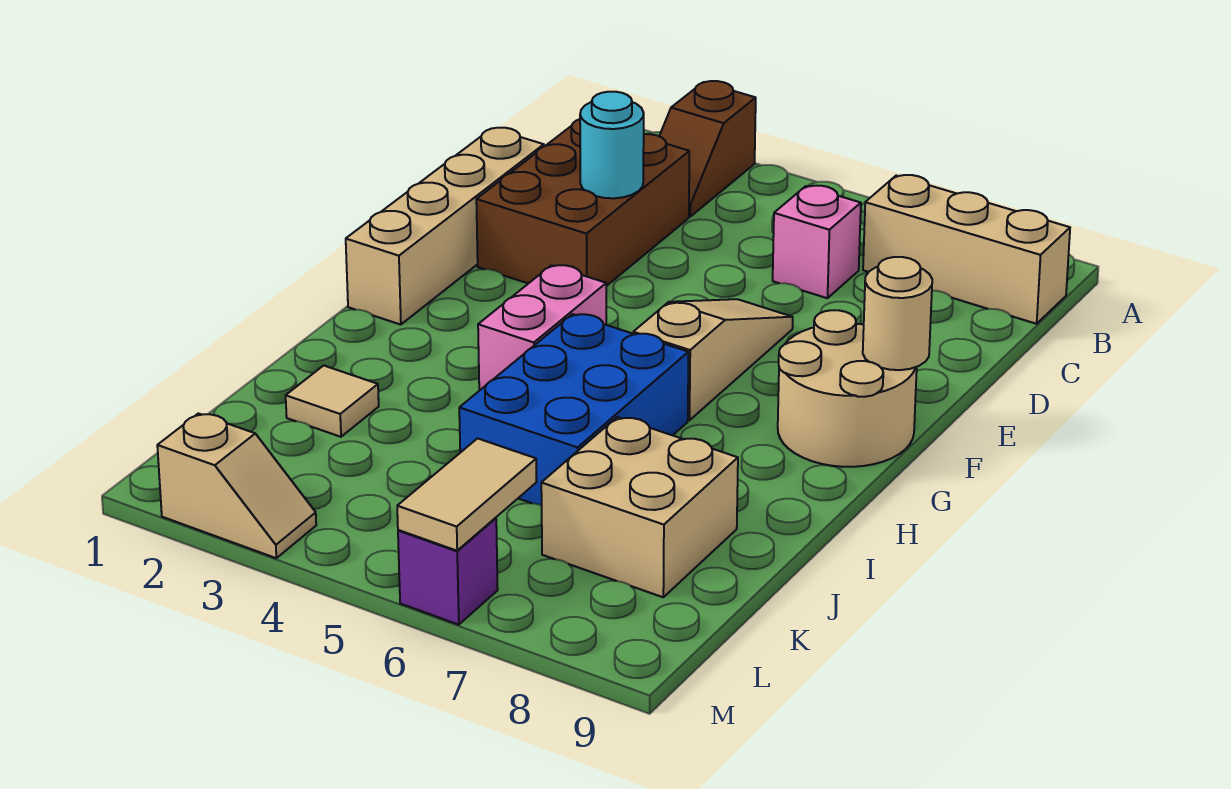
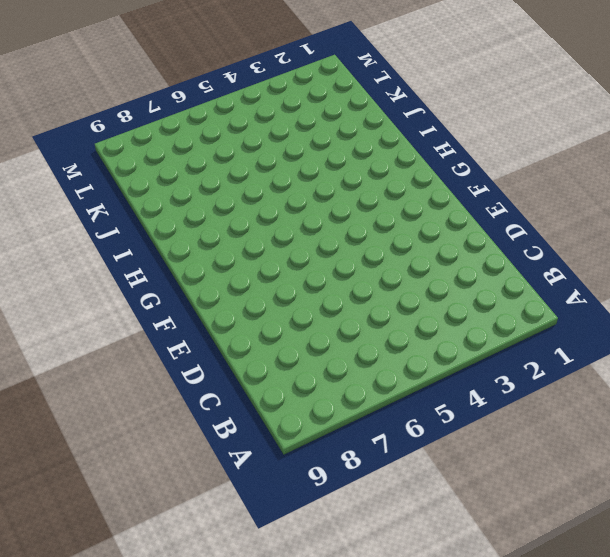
none -> brown slope A3:B3 level 1 top A
none -> tan brick B7:B9 level 1
none -> brown brick C2:E3 level 1

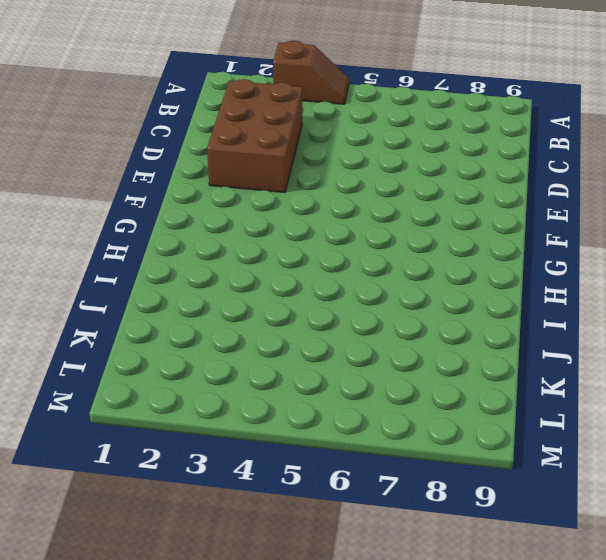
brown slope A3:A4 level 1 top 3 -> brown slope A3:B3 level 1 top A
none -> tan brick B7:B9 level 1
none -> pink brick C6 level 1
none -> tan brick D1:G1 level 1

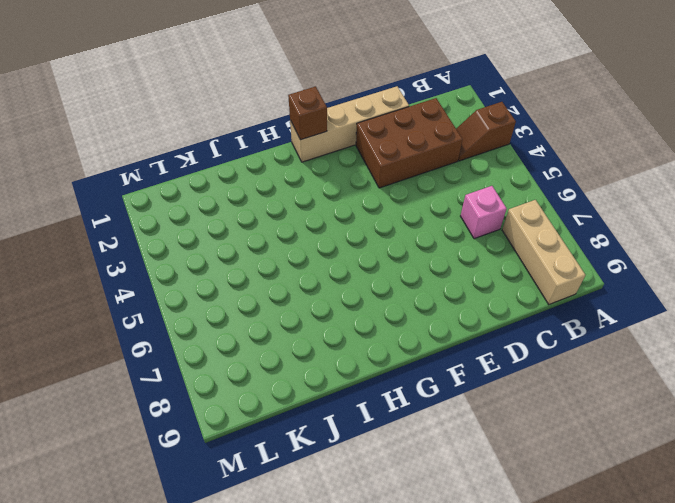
brown brick G1 level 2 -> none
none -> tan slope E6:G6 level 1 top G
none -> tan round brick F8:G9 level 1
none -> pink brick G4:H4 level 1

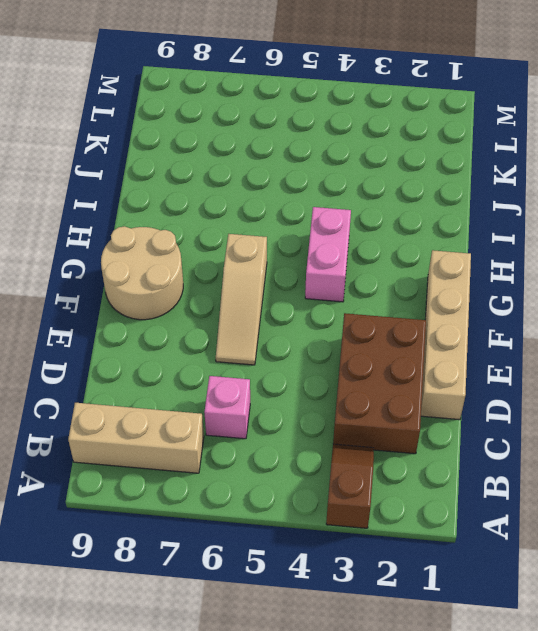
none -> blue brick H5:J6 level 1
none -> tan tile J2 level 1
none -> tan brick J7:K8 level 1

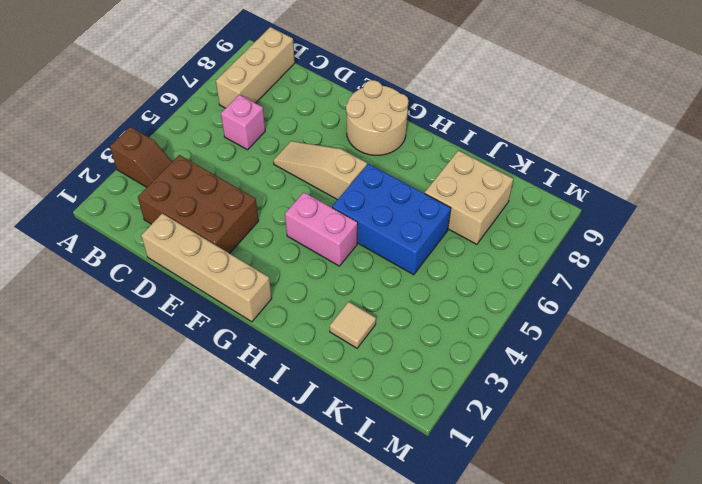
none -> tan slope M2:M3 level 1 top 2
none -> purple brick M6 level 1
none -> cyan round brick D3 level 2

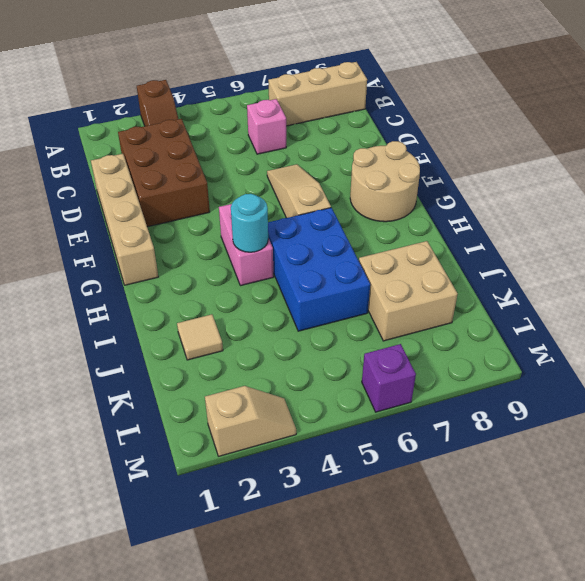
cyan round brick H4 level 2 -> cyan round brick D3 level 2
none -> tan round brick F9 level 2
none -> tan tile L6:M6 level 2

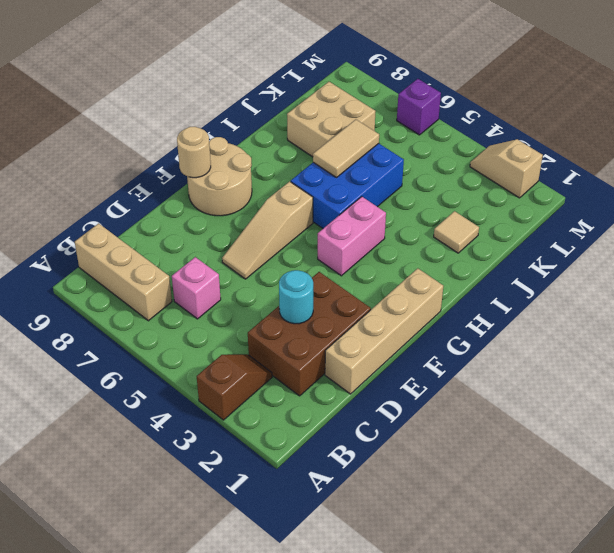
tan tile I6:J6 level 2 -> tan tile L6:M6 level 2

